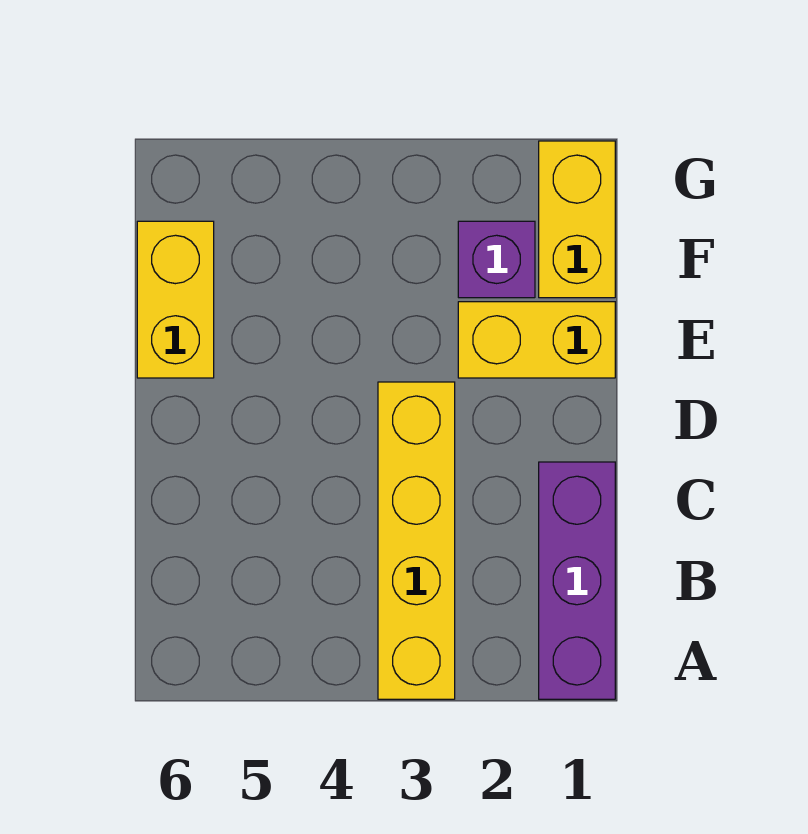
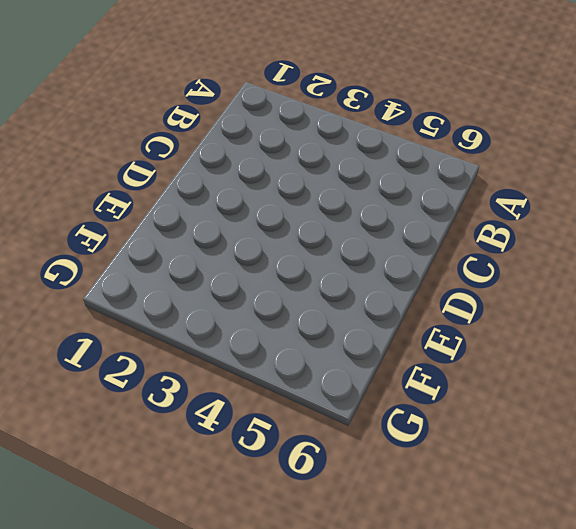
none -> purple brick A1:C1 level 1
none -> yellow brick A3:D3 level 1

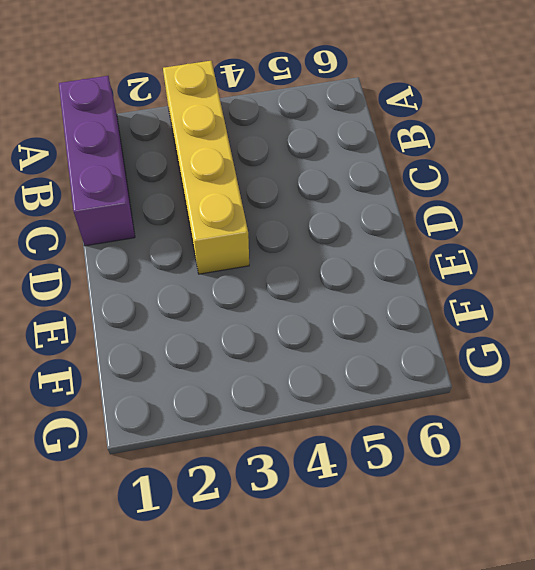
none -> yellow brick E1:E2 level 1
none -> yellow brick E6:F6 level 1

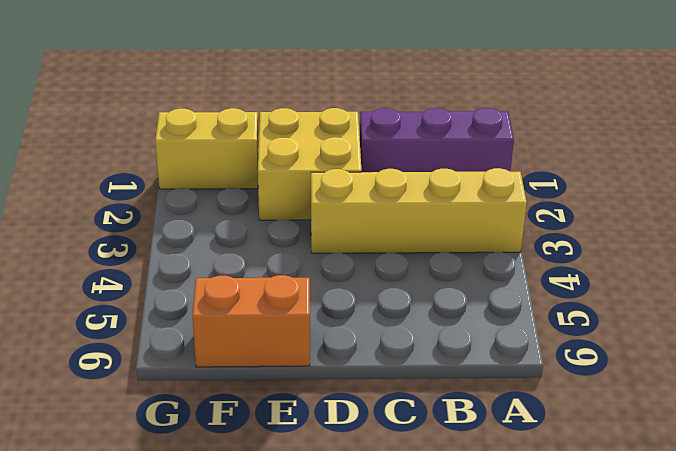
yellow brick D1:E2 level 1 -> yellow brick E1:E2 level 1
orange brick E6:F6 level 1 -> yellow brick E6:F6 level 1
none -> purple brick F2 level 1

